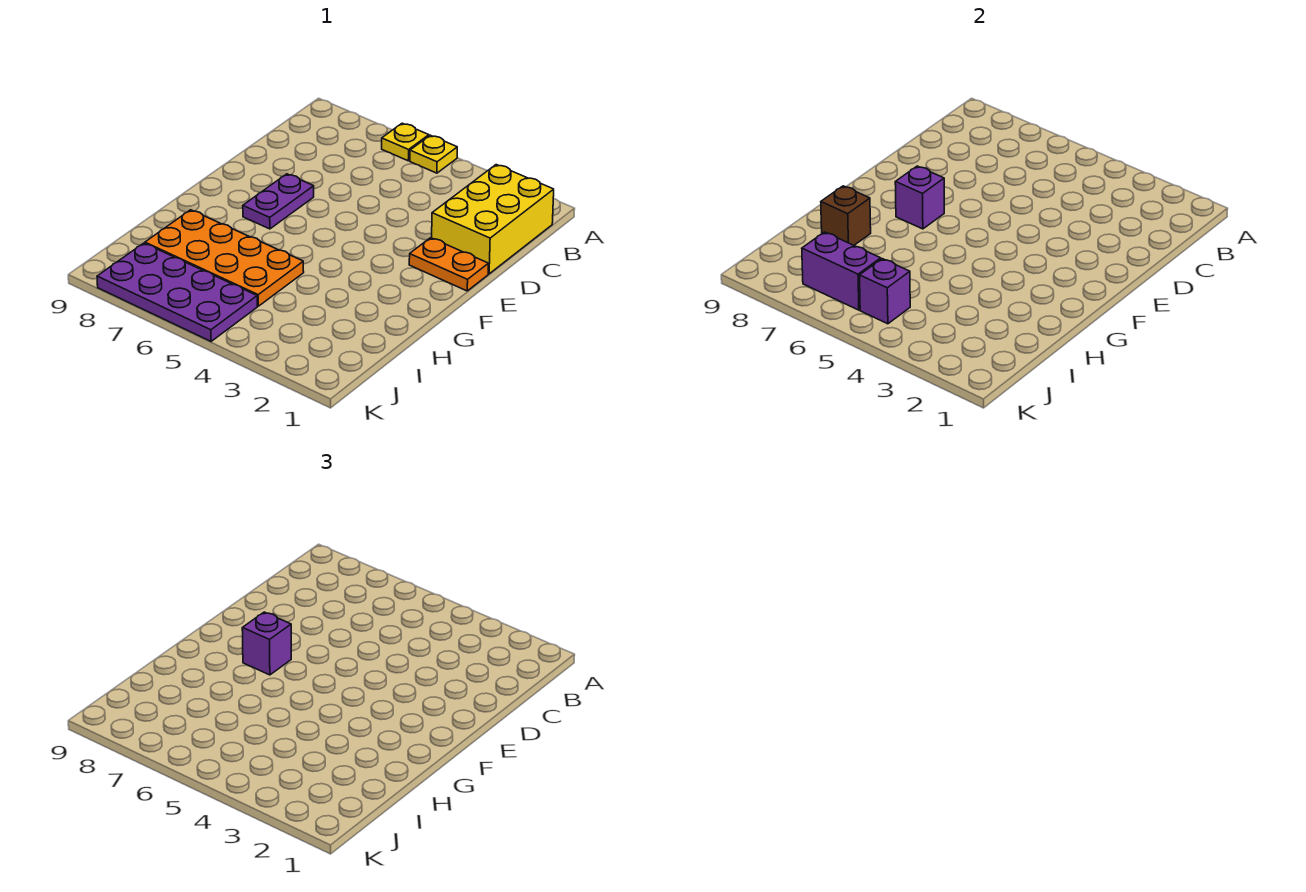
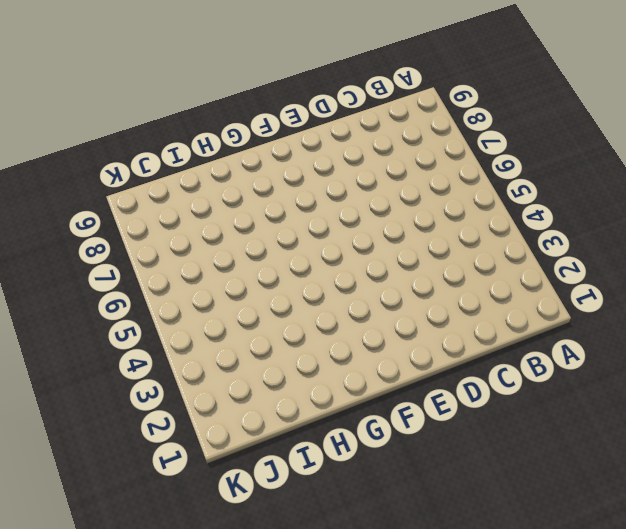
none -> yellow plate A5 level 1
none -> yellow plate A6 level 1
none -> yellow brick B1:D2 level 1

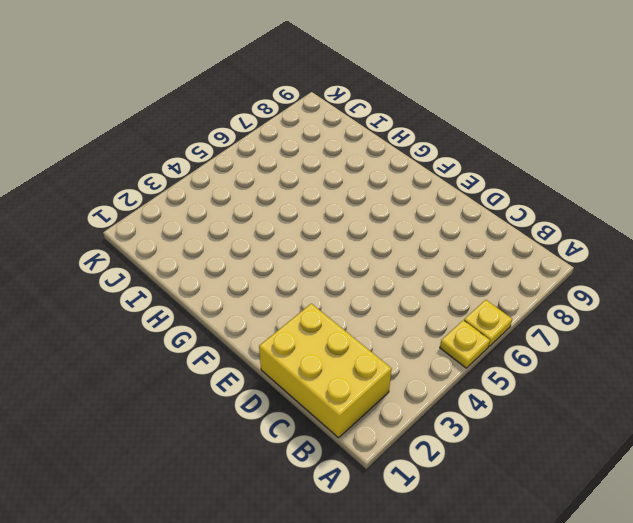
none -> orange plate E1:E2 level 1
none -> purple plate E7:F7 level 1
none -> orange plate H5:I8 level 1

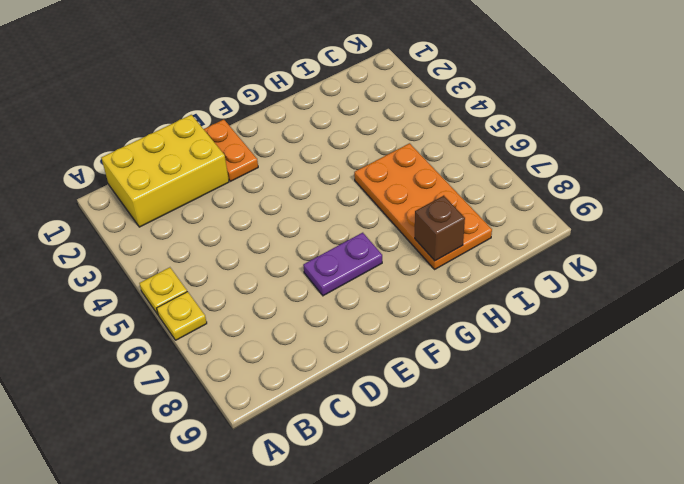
none -> purple plate J5:K8 level 1
none -> purple brick F7 level 2
none -> purple brick J5 level 2

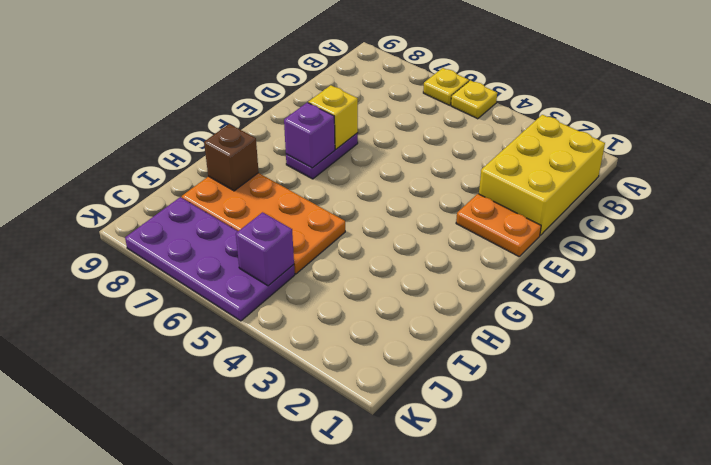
yellow brick E7 level 2 -> none
none -> purple brick J6:J7 level 2
none -> purple brick F7 level 3

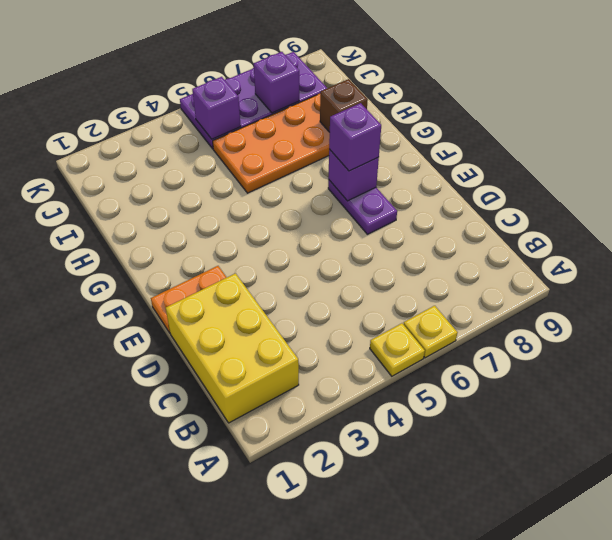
purple brick J7 level 2 -> purple brick J6:J7 level 2

